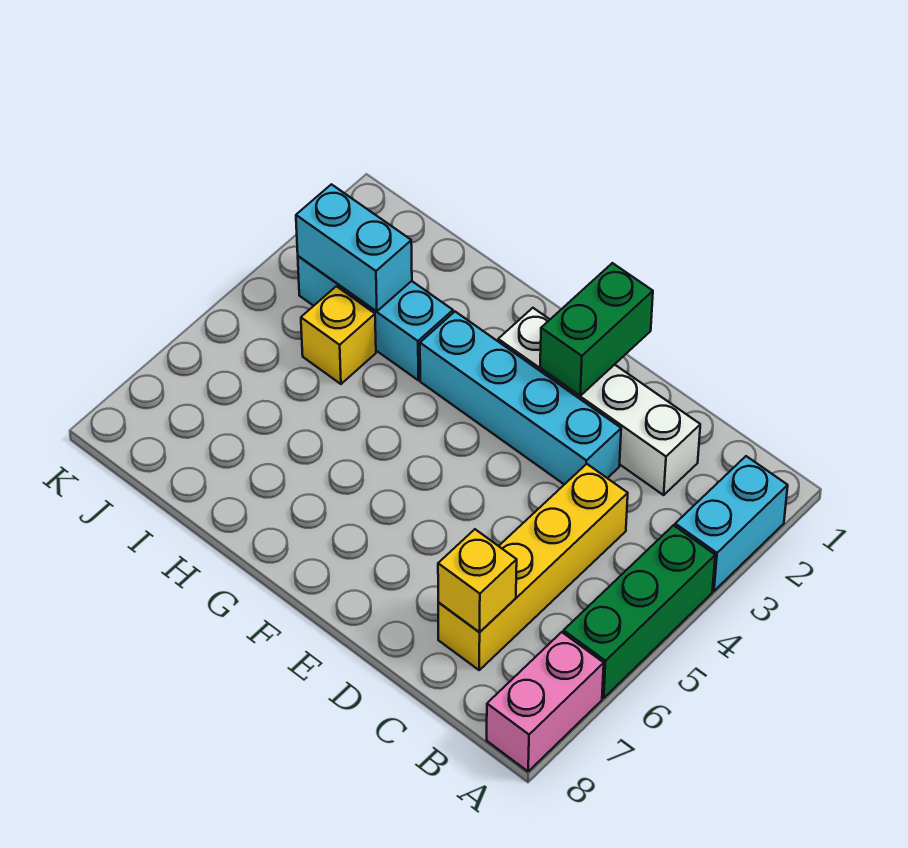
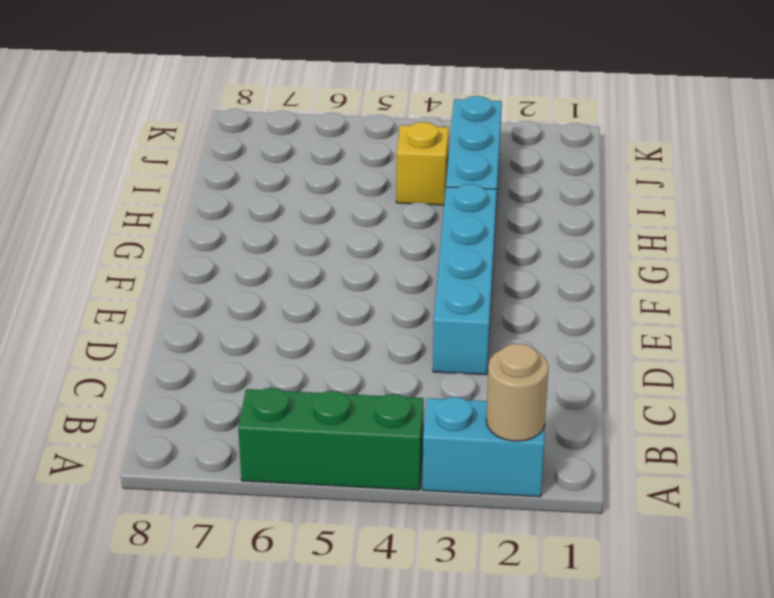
tan round brick A2 level 2 -> none
none -> pink brick A7:A8 level 1
none -> white brick C2:F2 level 1

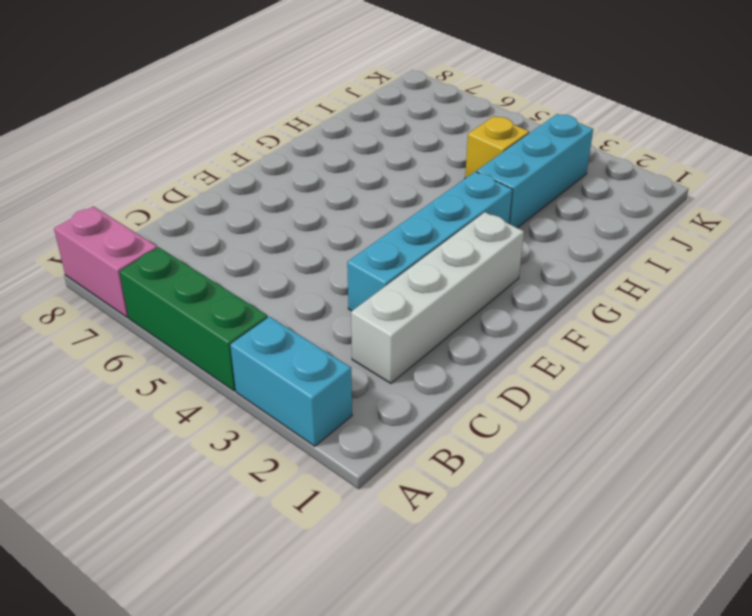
none -> yellow brick C4:C7 level 1
none -> yellow brick C7 level 2

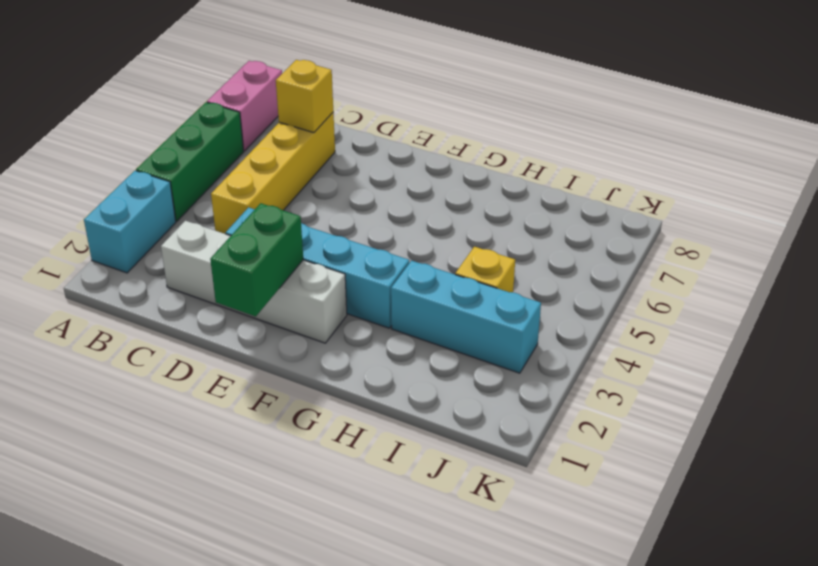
none -> cyan brick I3:J3 level 2

